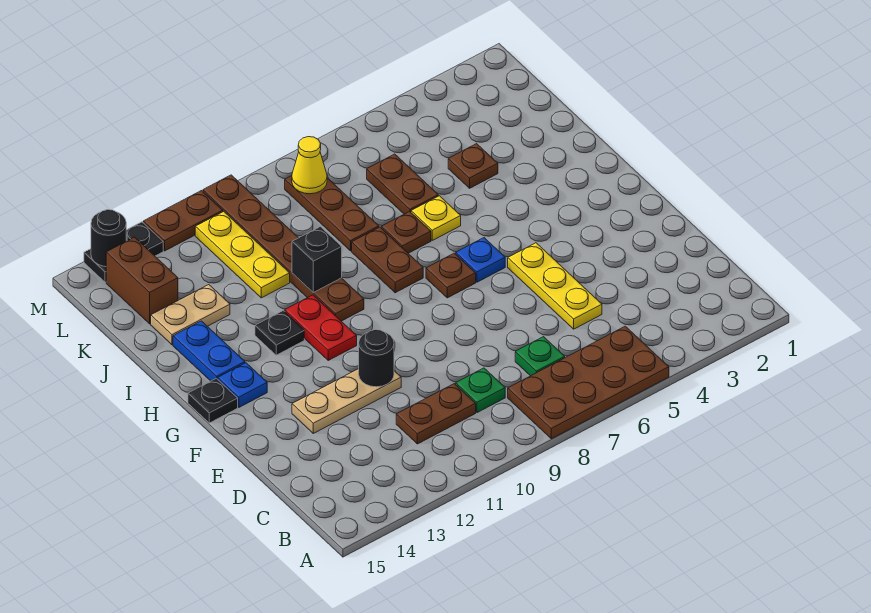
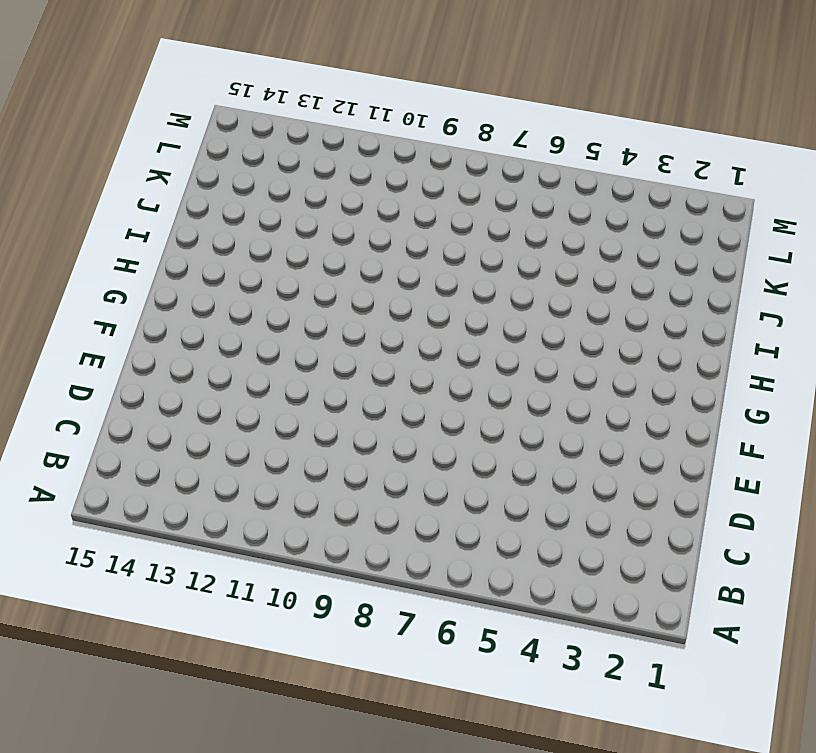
none -> brown plate A5:B8 level 1
none -> green plate C7 level 1
none -> green plate C9 level 1

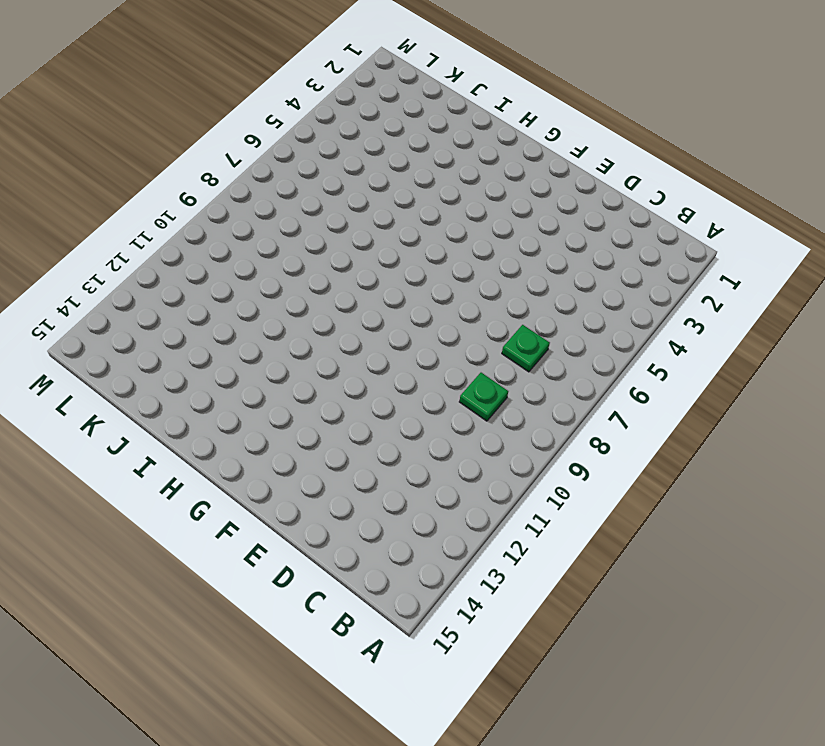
none -> brown plate A5:B8 level 1
none -> brown plate C10:C11 level 1
none -> yellow plate D5:F5 level 1

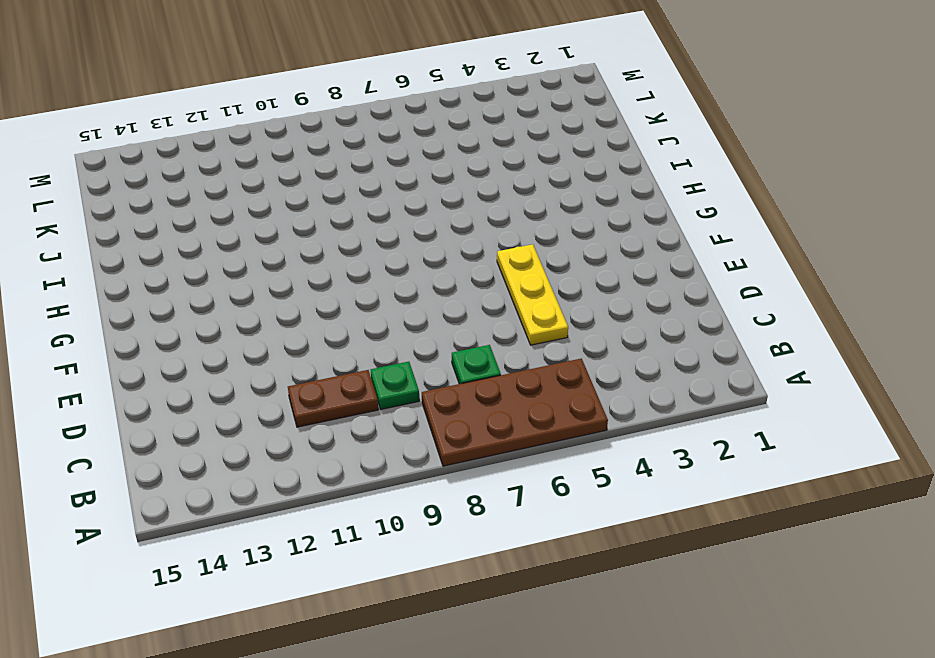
none -> tan plate E11:E13 level 1
none -> blue plate G6 level 1
none -> brown plate G7 level 1

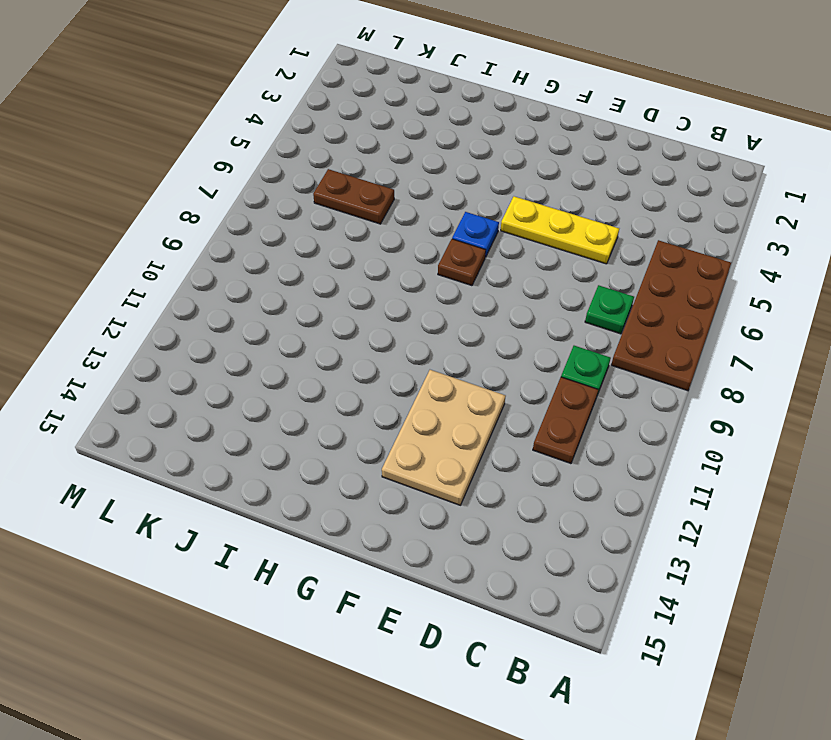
tan plate E11:F13 level 1 -> tan plate E11:E13 level 1
none -> red plate G11:H11 level 1
none -> blue plate G14 level 1
none -> black plate G15 level 1

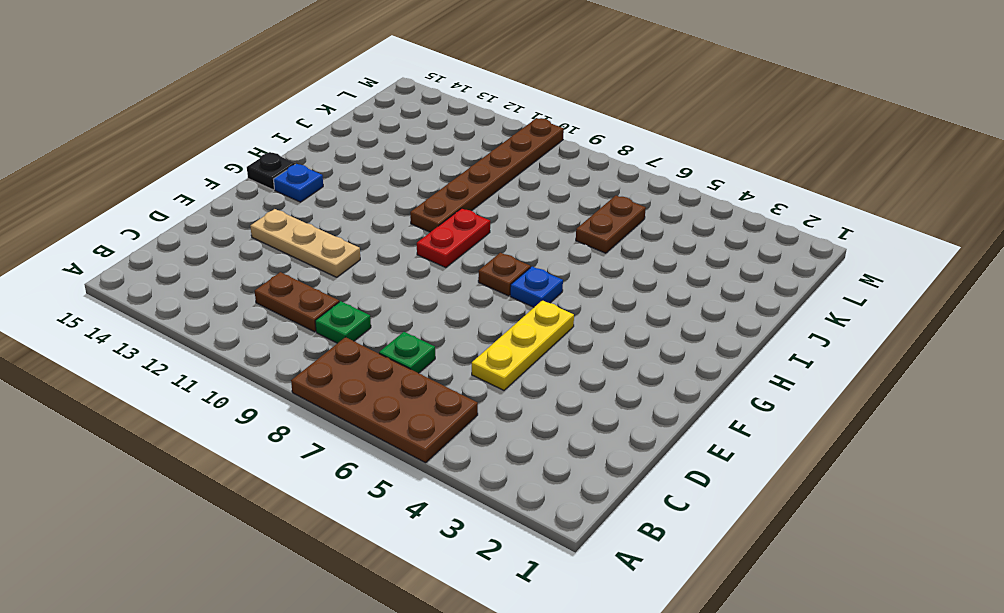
red plate G9:H9 level 1 -> red plate G11:H11 level 1
none -> brown plate H8:I8 level 1
none -> black plate H12 level 1
none -> blue plate H14:I14 level 1

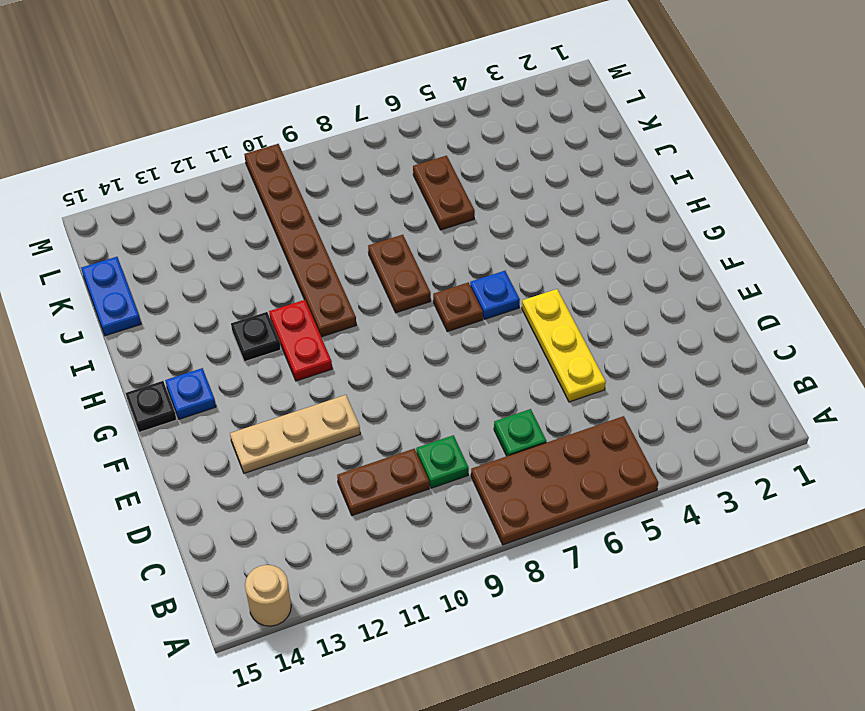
tan round brick A14 level 1 -> none
blue plate J15:K15 level 1 -> blue plate H14:I14 level 1
none -> yellow plate I6 level 1
none -> brown plate I7 level 1
none -> brown plate J4 level 1

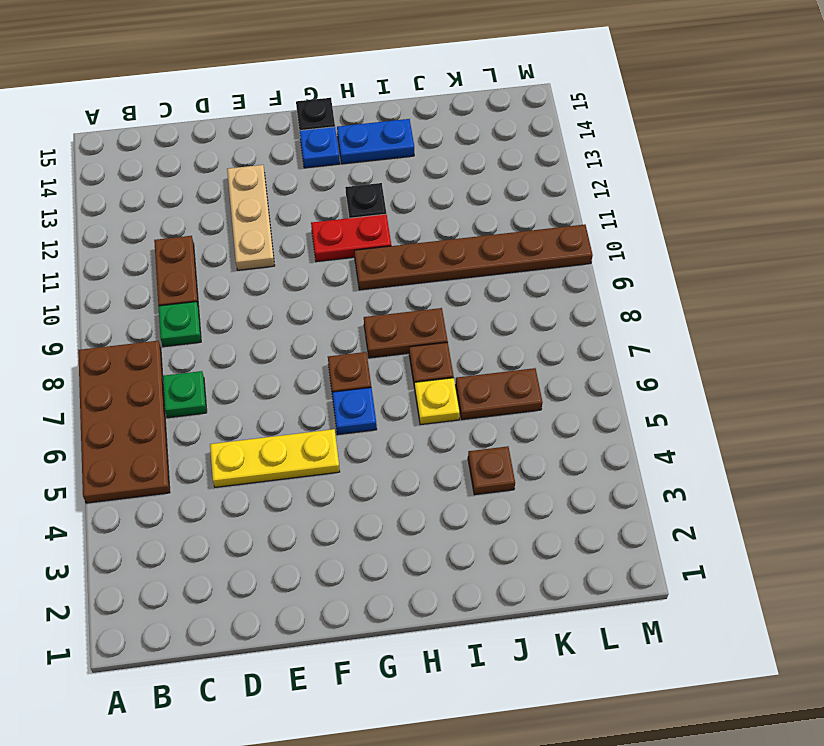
none -> brown plate J8:L8 level 1
none -> yellow plate J11:L11 level 1
none -> tan plate J13:J14 level 1

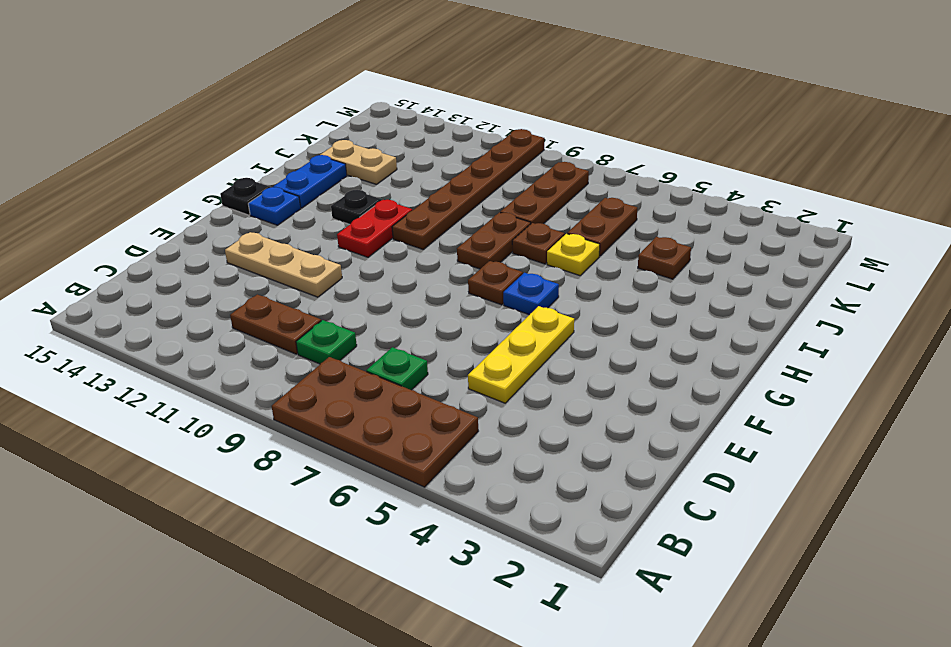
none -> yellow plate J11:L11 level 1
none -> brown brick K14:L14 level 1
none -> brown plate M11:M12 level 1

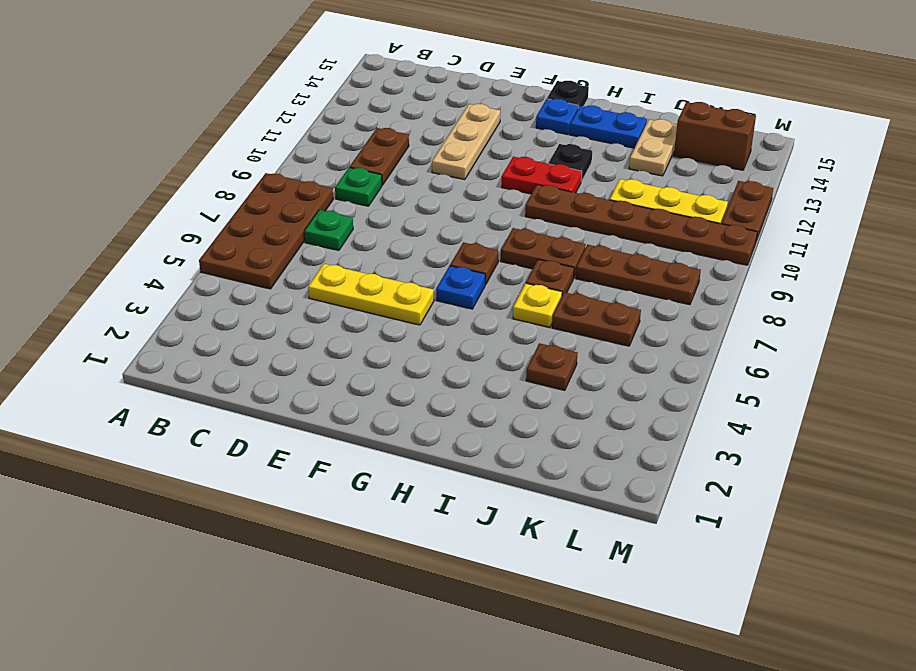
none -> black plate M13:M14 level 1
none -> black round brick E11 level 2
none -> black brick I10 level 2

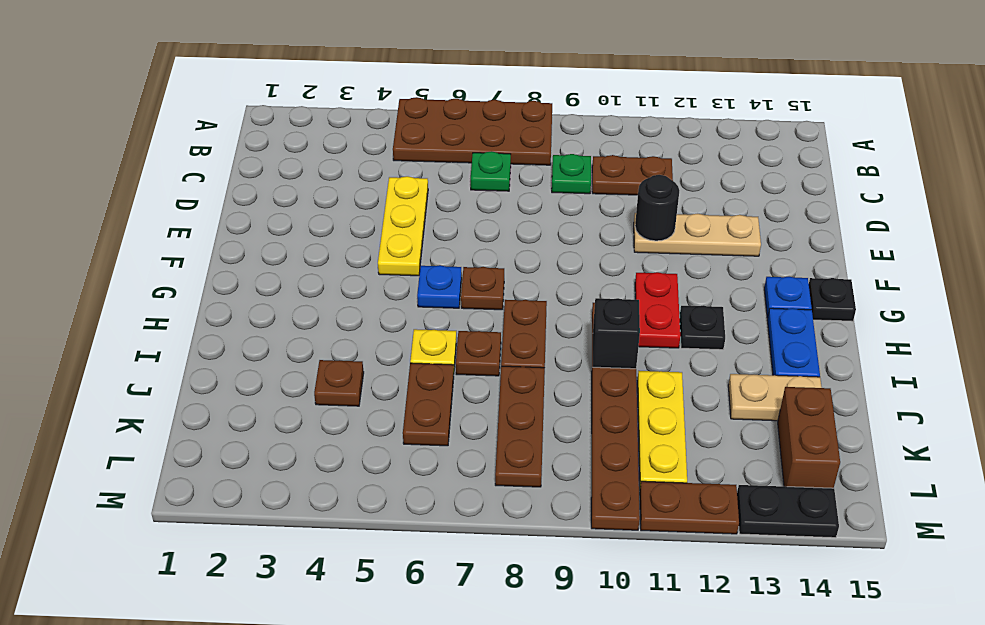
none -> yellow cone L8 level 2
none -> black round brick M14 level 2

